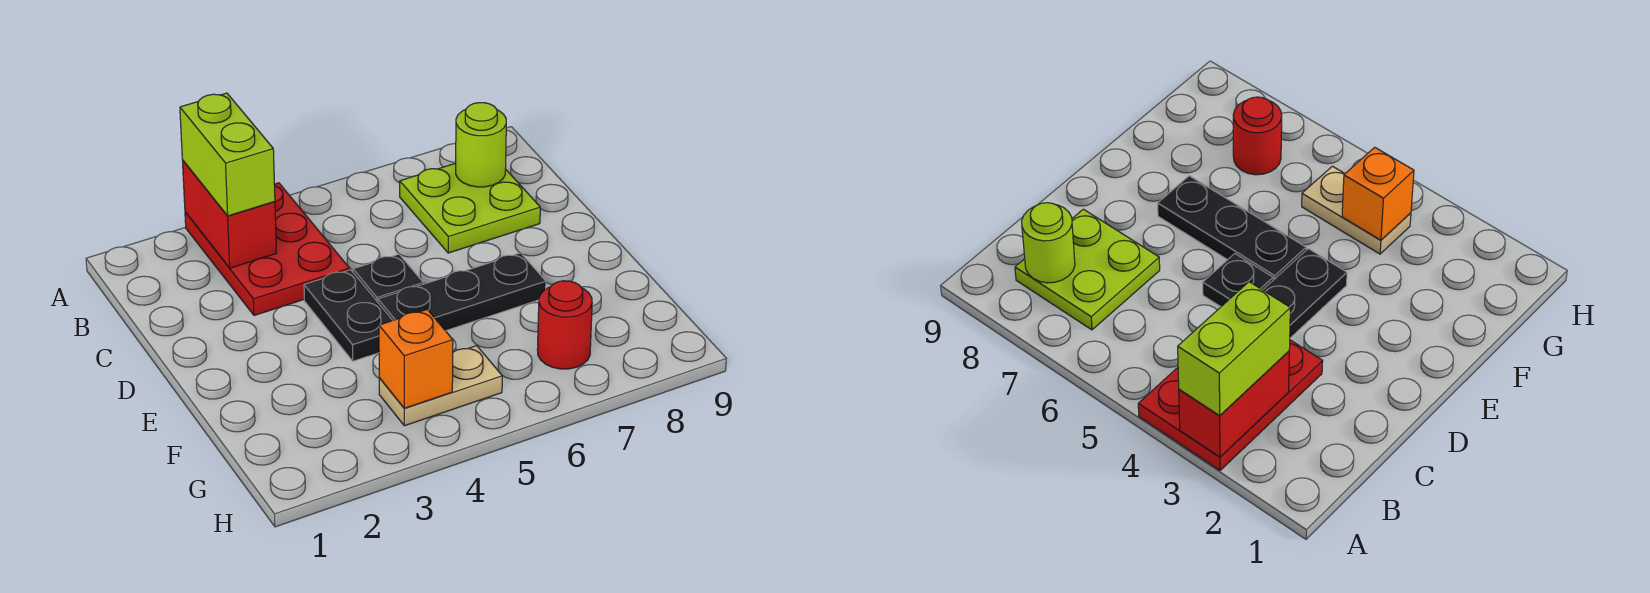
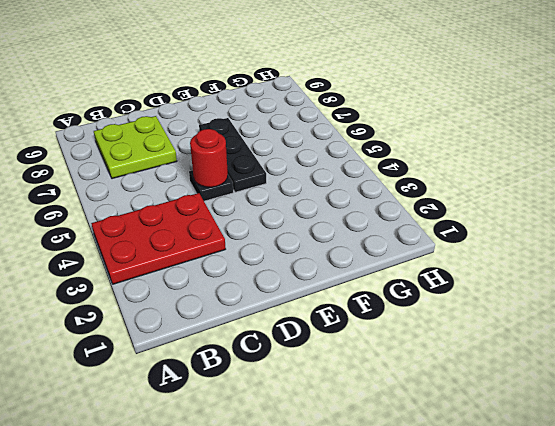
red round brick D5 level 2 -> red round brick G7 level 1
none -> black plate D4:E4 level 1
none -> tan plate G4:G5 level 1

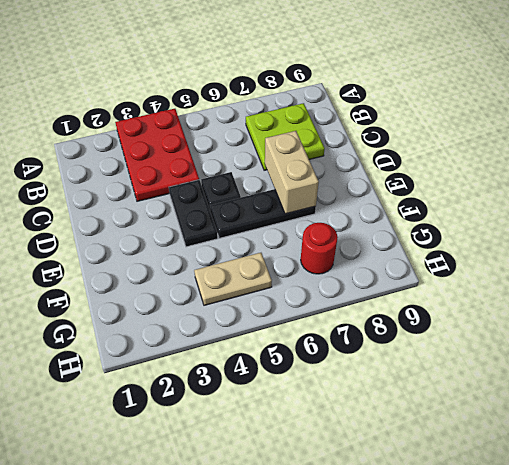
tan brick D7:E7 level 2 -> none
none -> red brick A3:B3 level 2
none -> lime round brick B8 level 2

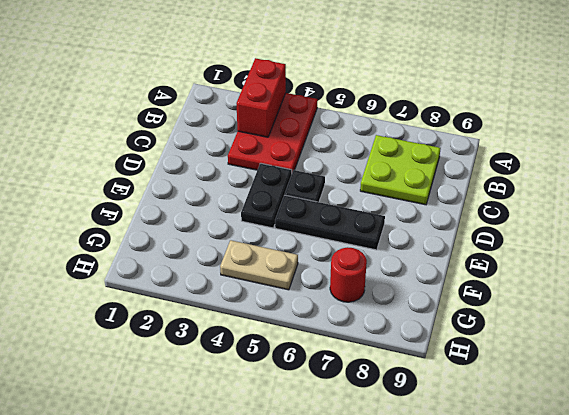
none -> lime round brick B8 level 2
none -> orange brick G4 level 2

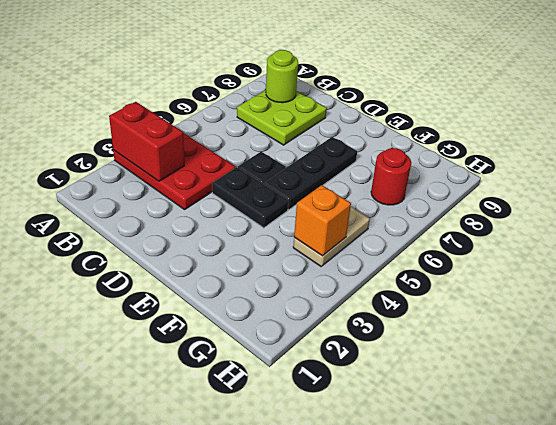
none -> lime brick A3:B3 level 3

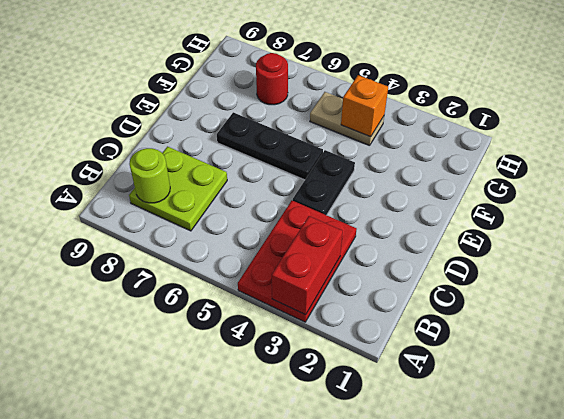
none -> black plate D5 level 1
none -> lime brick A3:B3 level 3

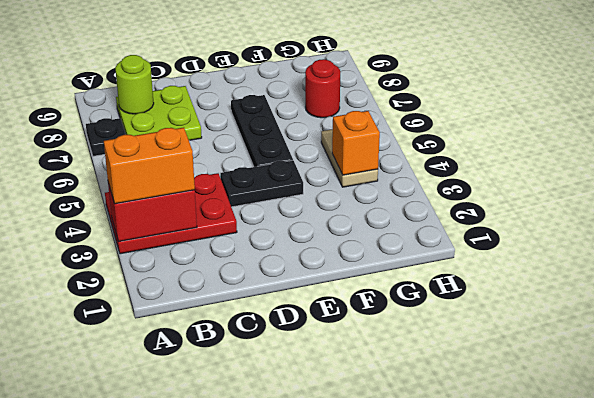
orange brick A3:B3 level 3 -> lime brick A3:B3 level 3
black plate A7 level 1 -> black plate D5 level 1

